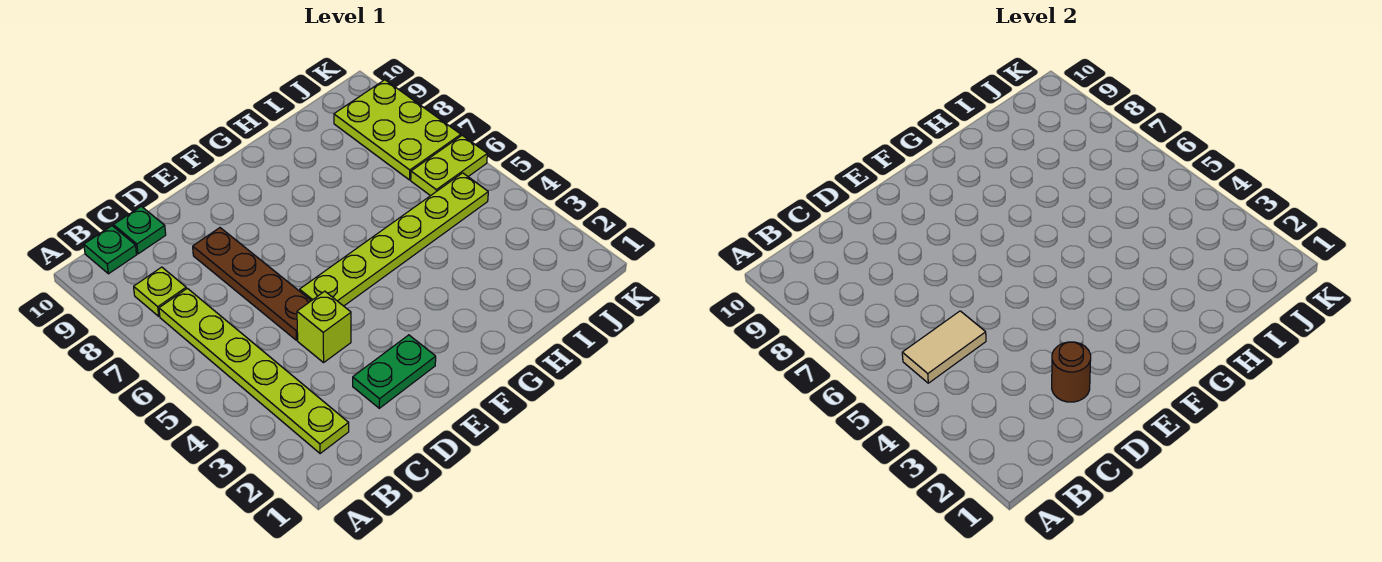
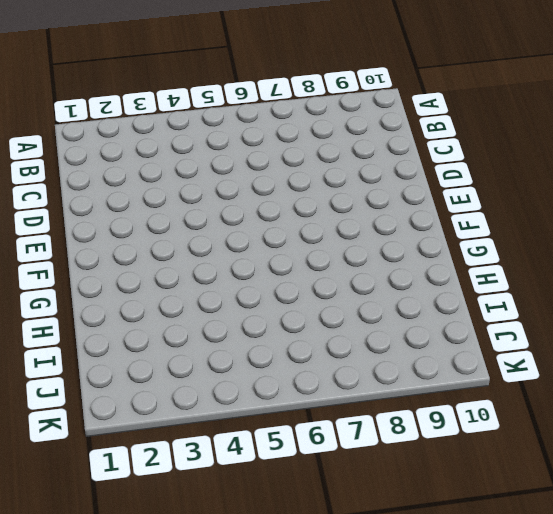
none -> lime plate B2:B7 level 1
none -> lime plate B8 level 1
none -> green plate B10 level 1

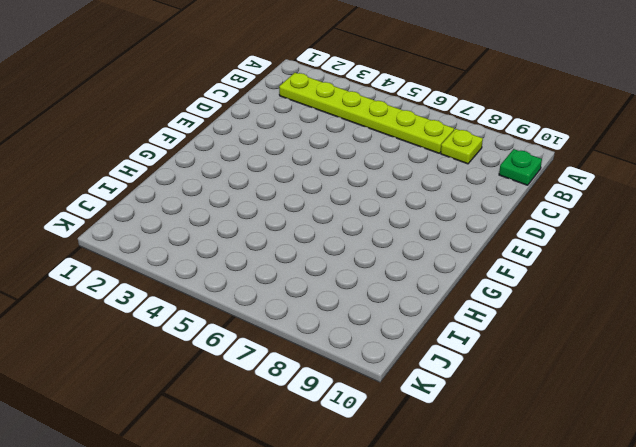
none -> green plate C10 level 1
none -> green plate D2:E2 level 1
none -> lime brick D4 level 1

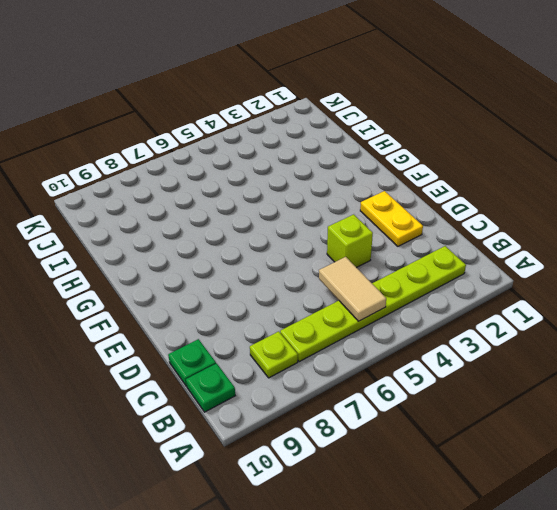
yellow plate D2:E2 level 1 -> green plate D2:E2 level 1
none -> brown plate D5:D8 level 1
none -> lime plate E5:J5 level 1
none -> lime plate J6:K6 level 1

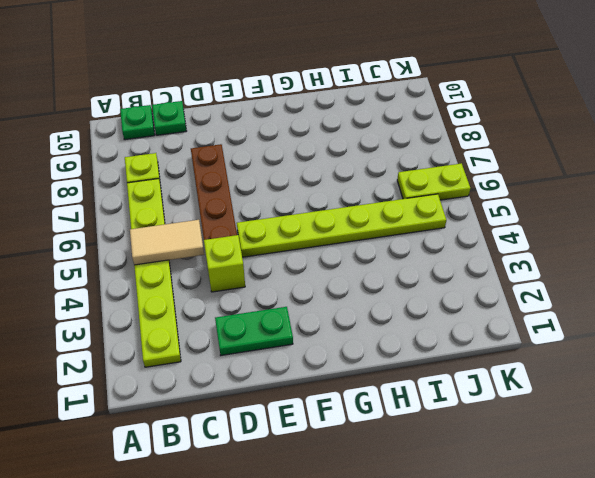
none -> lime plate J7:K9 level 1
none -> brown round brick D2 level 2

